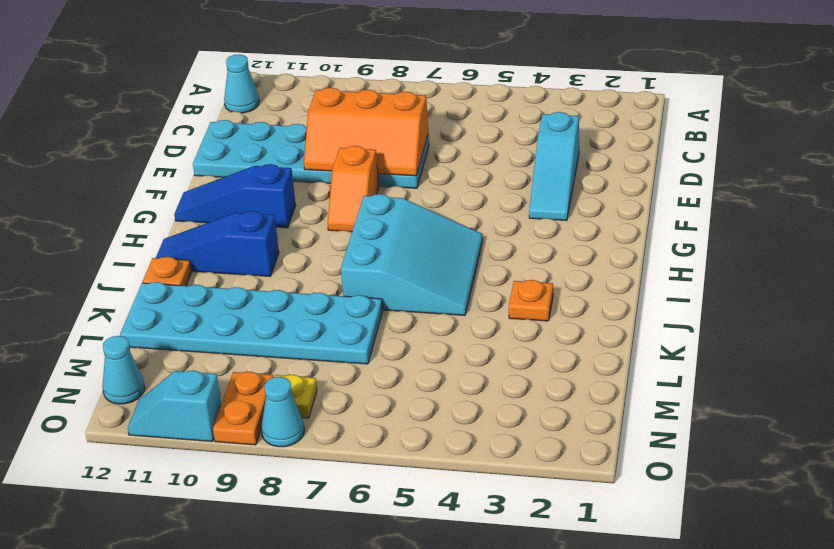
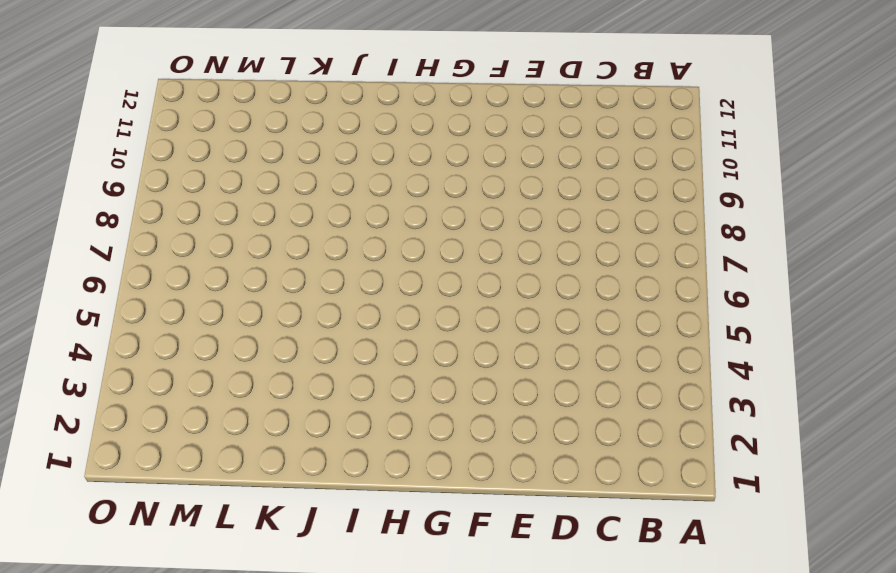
none -> cyan cone B12 level 1
none -> cyan slope D3:F3 level 1 top D
none -> cyan plate D7:E12 level 1

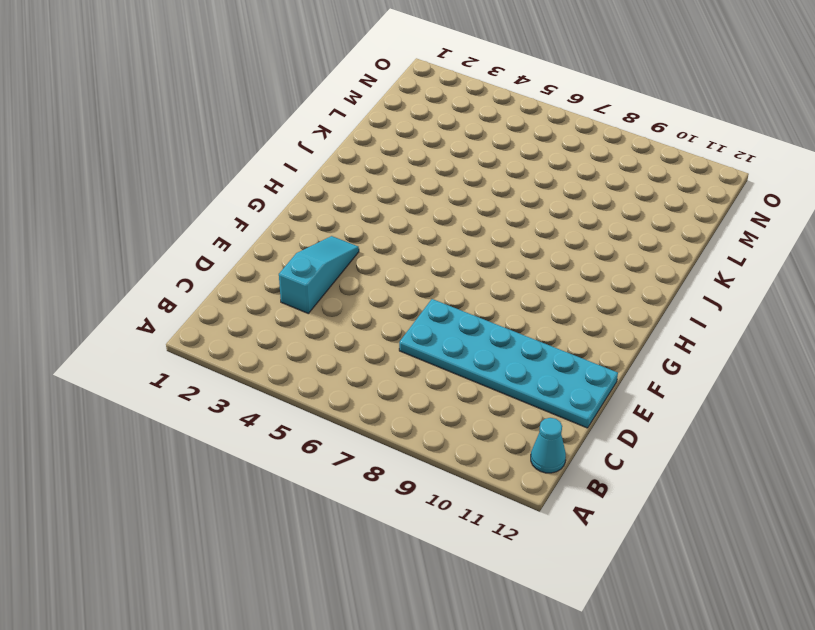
none -> orange slope F8:G8 level 1 top F
none -> blue slope G10:G12 level 1 top 10
none -> cyan slope H5:J7 level 1 top 7

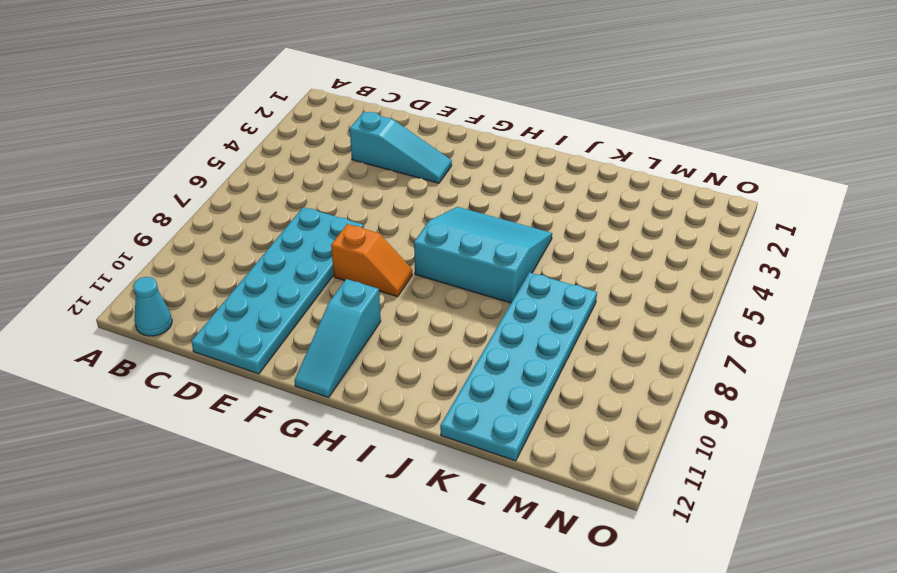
cyan slope G10:G12 level 1 top 10 -> blue slope G10:G12 level 1 top 10
none -> blue slope I10:I12 level 1 top 10
none -> orange plate J3 level 1
none -> orange plate J12 level 1

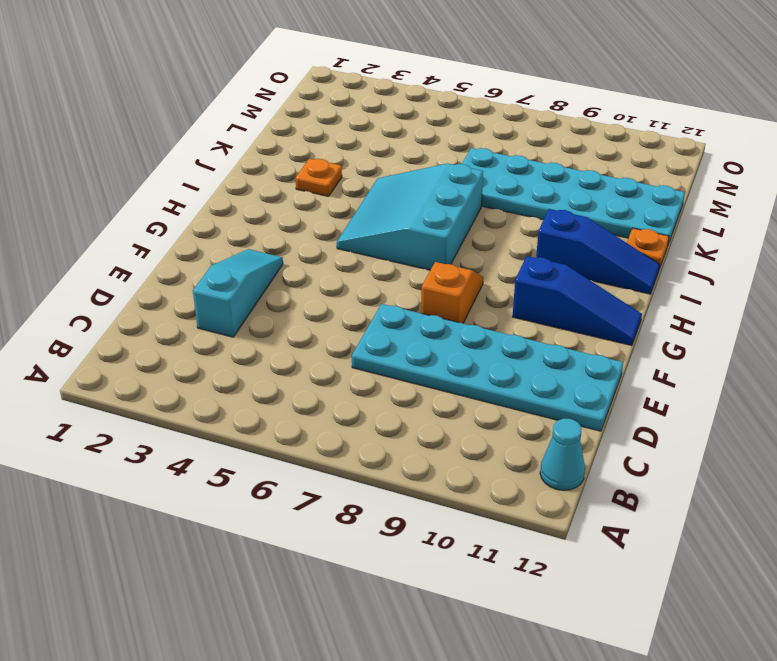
none -> yellow plate N8 level 1
none -> orange plate N9:O9 level 1
none -> cyan cone N12 level 1

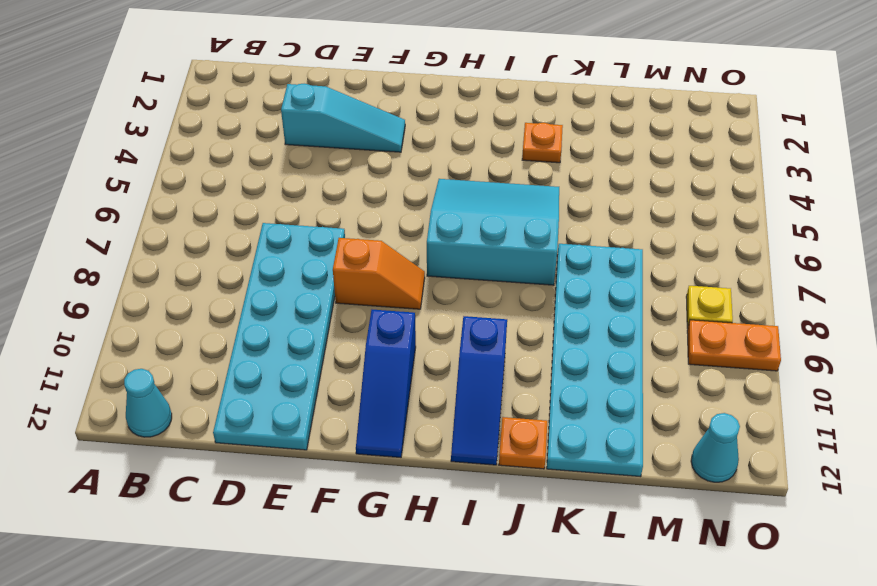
none -> cyan cone O8 level 1
none -> cyan slope O10:O11 level 1 top 10
none -> orange slope D7:E9 level 2 top D

